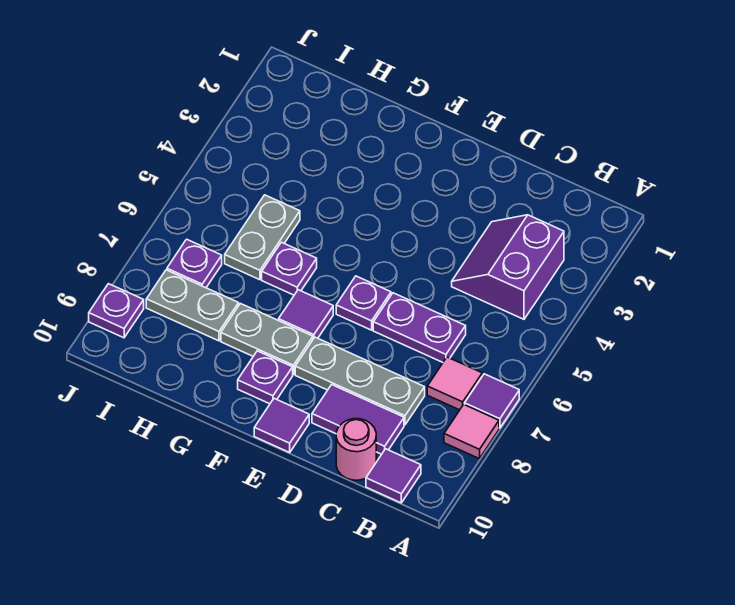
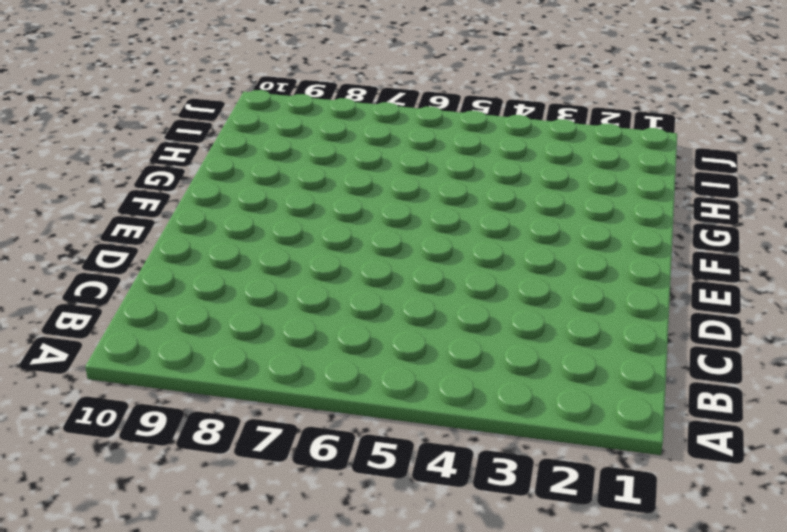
none -> purple tile A7 level 1
none -> pink tile A8 level 1
none -> purple slope B3:C4 level 1 top B

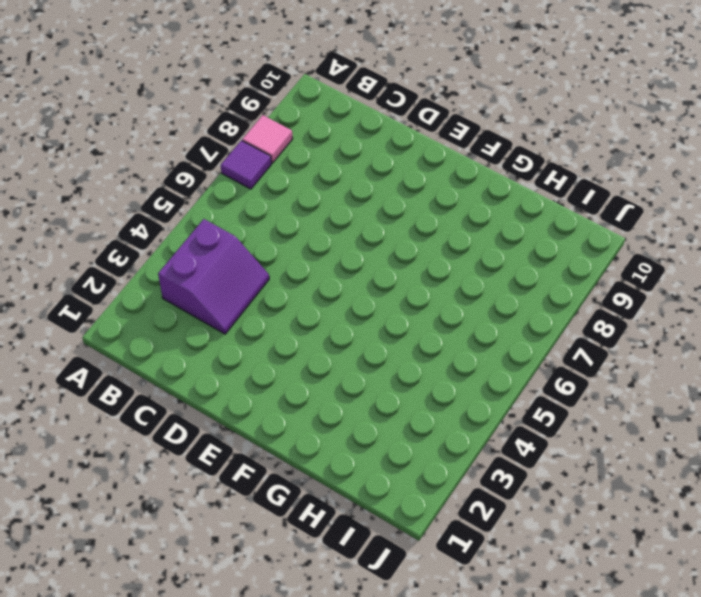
none -> pink tile B7 level 1
none -> purple tile B10 level 1
none -> purple plate C6:D6 level 1

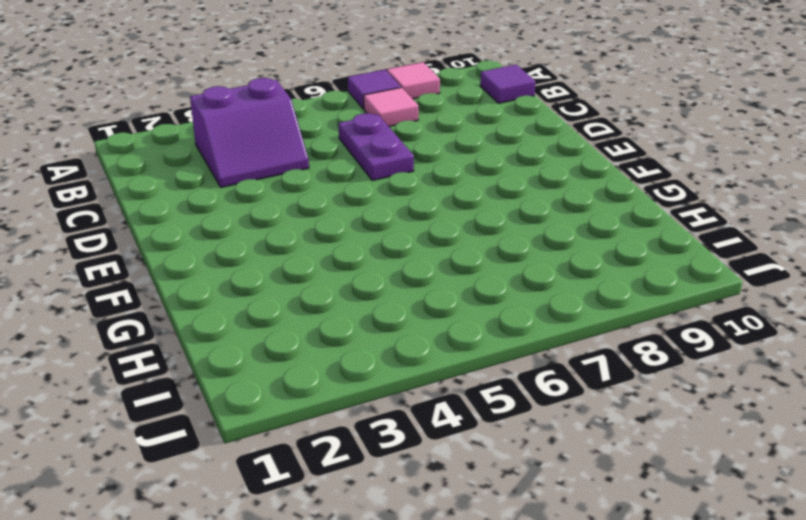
none -> grey plate C8:E8 level 1
none -> purple tile C9:D9 level 1
none -> pink round brick C10 level 1

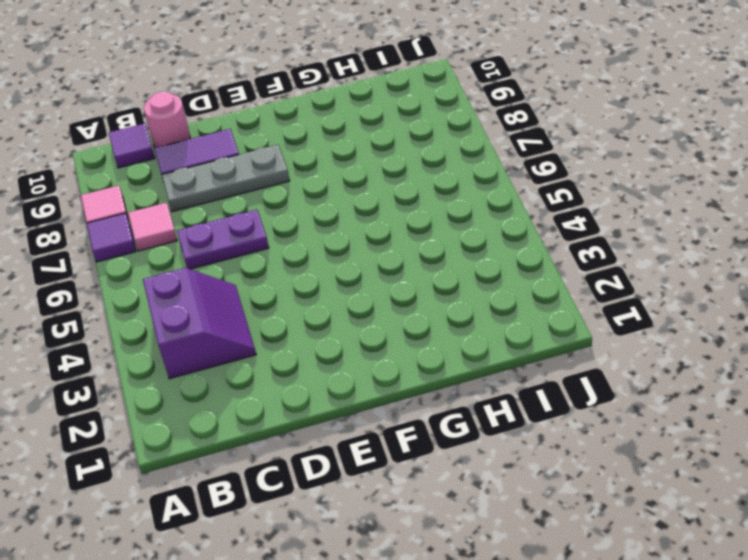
none -> purple plate E6 level 1
none -> purple tile E10 level 1
none -> purple tile F7 level 1

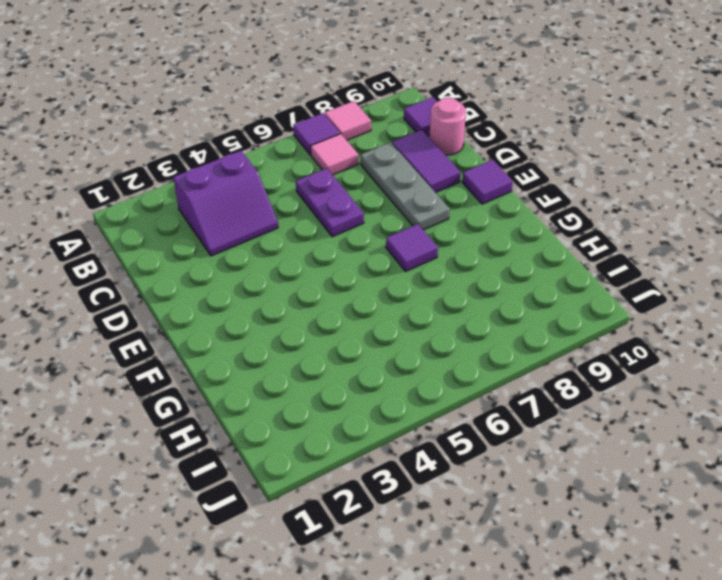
none -> purple plate E6 level 1
none -> grey plate F8:G8 level 1
none -> purple plate F9 level 1

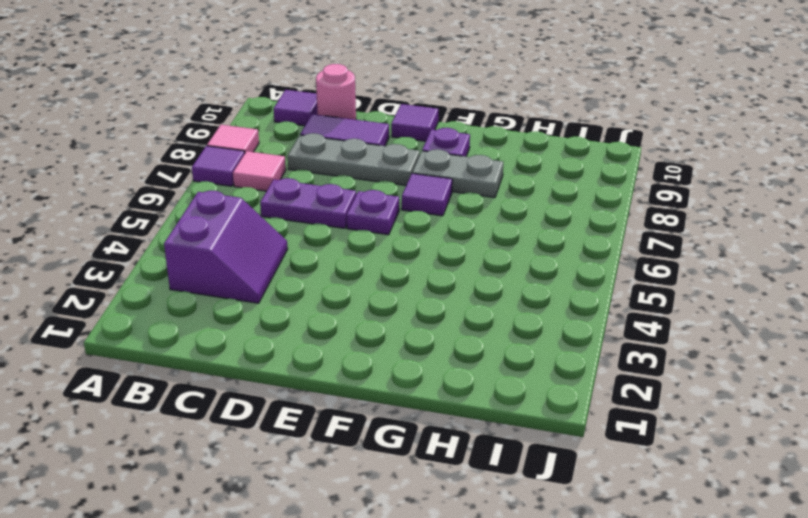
none -> purple plate G6 level 1
none -> grey plate H5:H6 level 1
none -> grey plate H8:I8 level 1

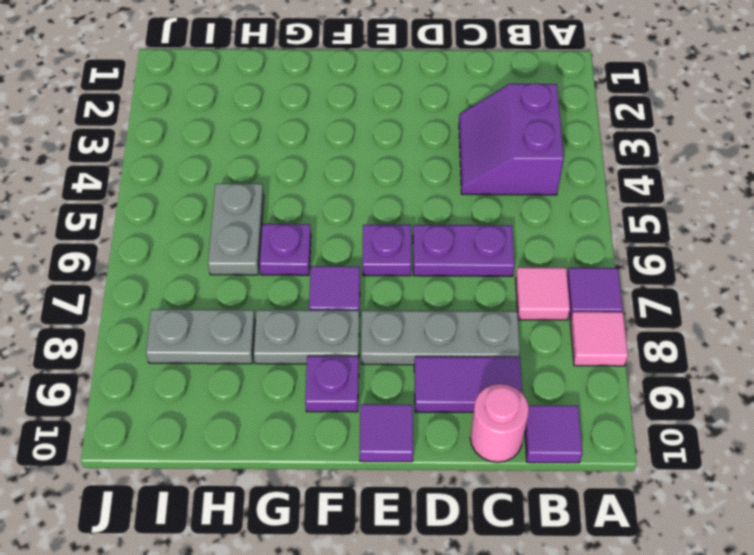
none -> purple plate I7 level 1
none -> purple plate J9 level 1

